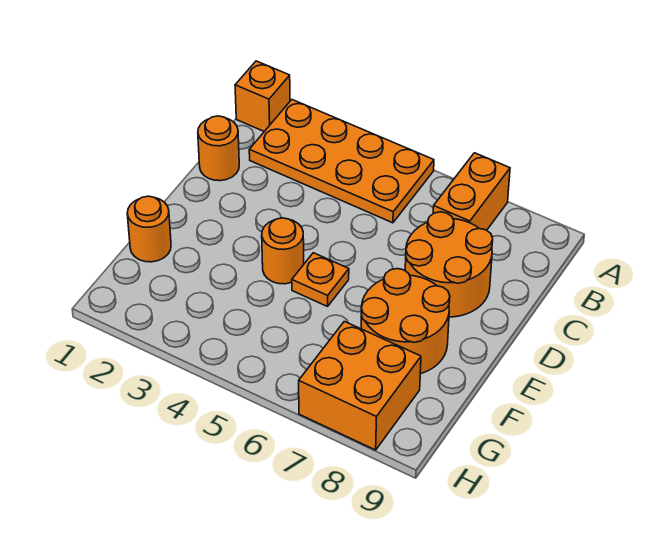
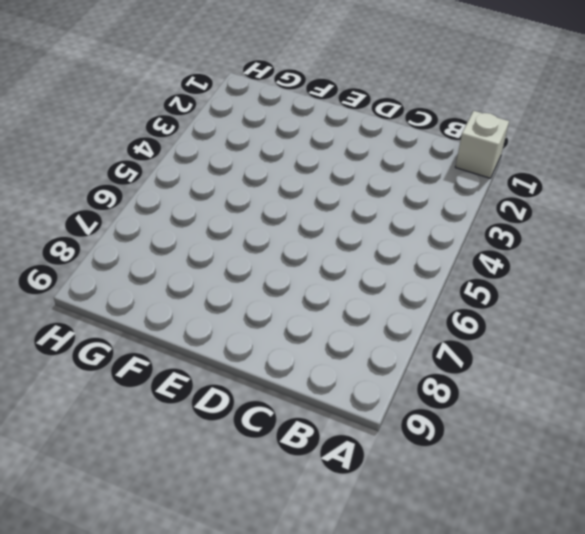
white brick A1 level 1 -> orange brick A1 level 1
none -> orange plate A2:B5 level 1
none -> orange brick A7:B7 level 1

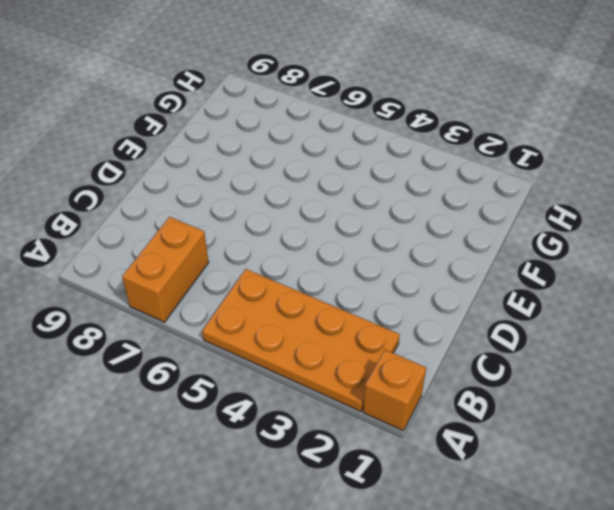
none -> orange round brick C1 level 1
none -> orange round brick C7:D8 level 1

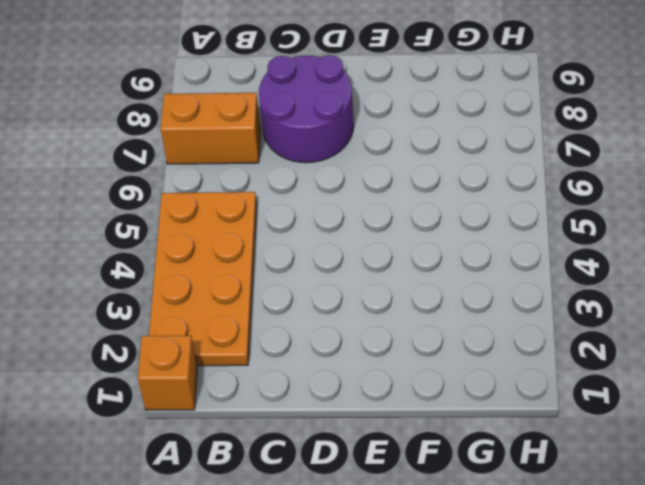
purple round brick C7:D8 level 1 -> orange round brick C7:D8 level 1
none -> orange round brick C1 level 1
none -> orange round brick E4 level 1

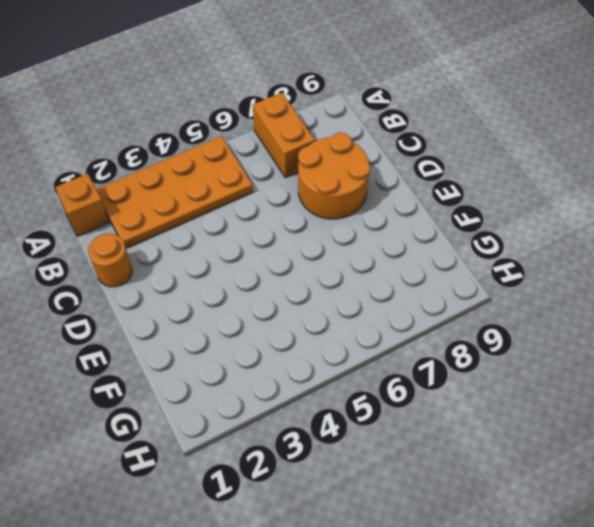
none -> orange round brick E4 level 1
none -> orange plate E5 level 1

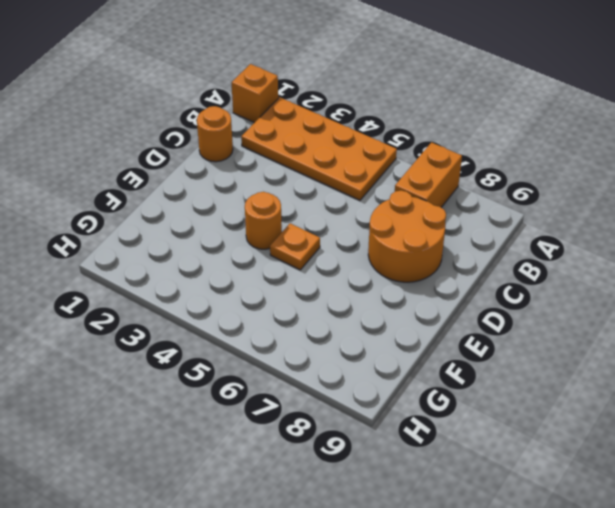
none -> orange round brick E7:F8 level 1
none -> orange round brick F1 level 1

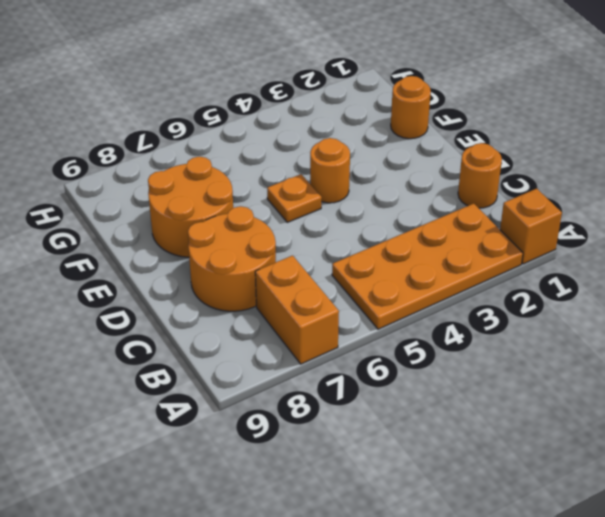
none -> orange brick G7:H8 level 1

